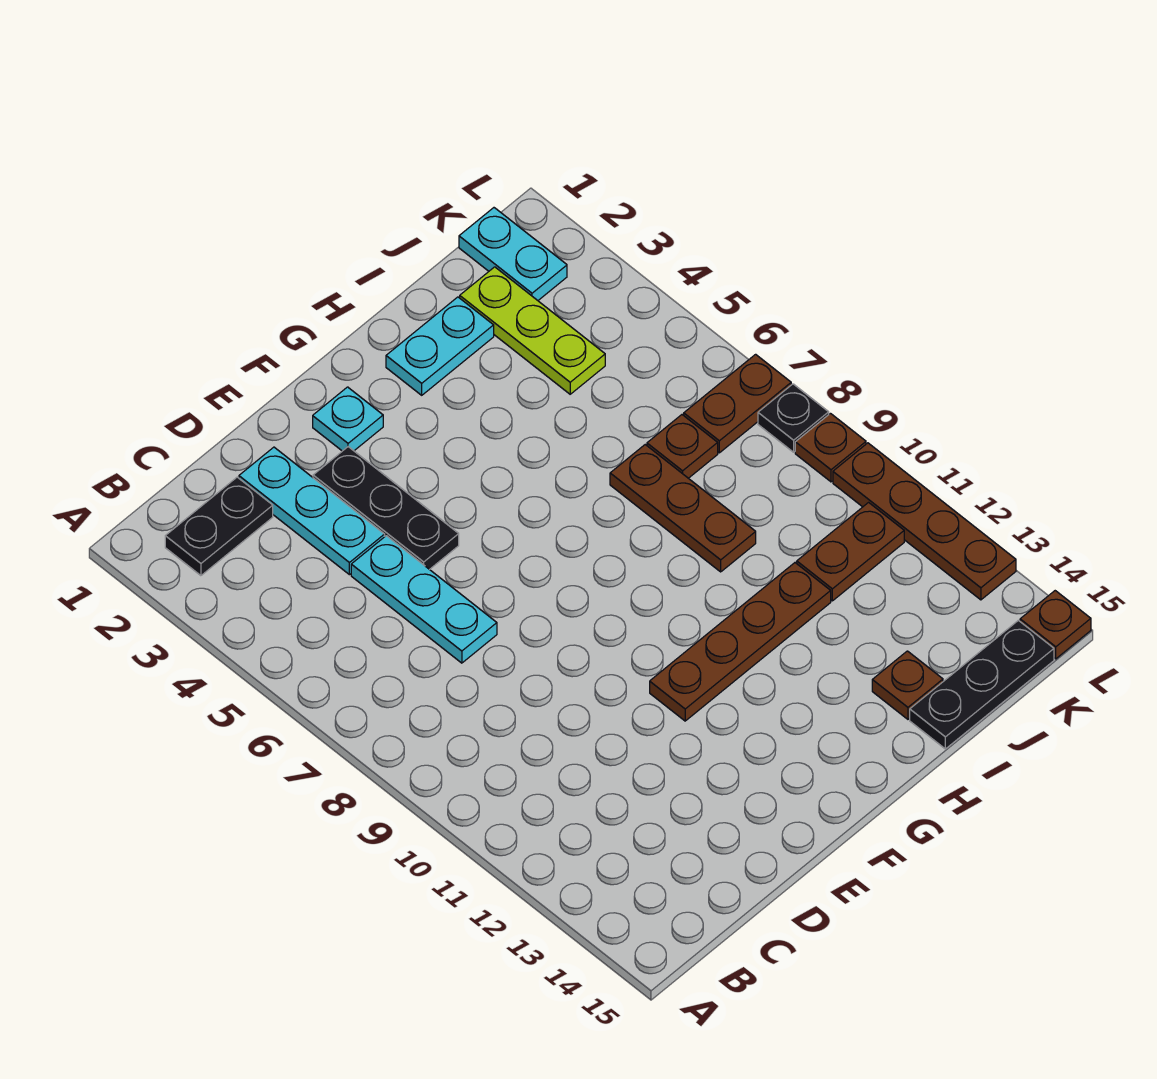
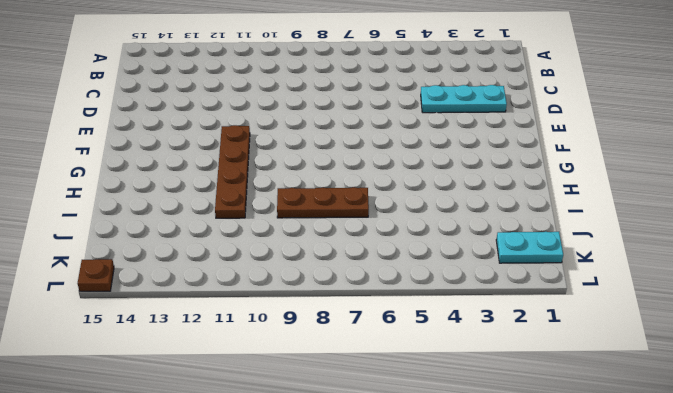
none -> black plate B2:C2 level 1
none -> cyan plate D5:D7 level 1
none -> black plate E3:E5 level 1

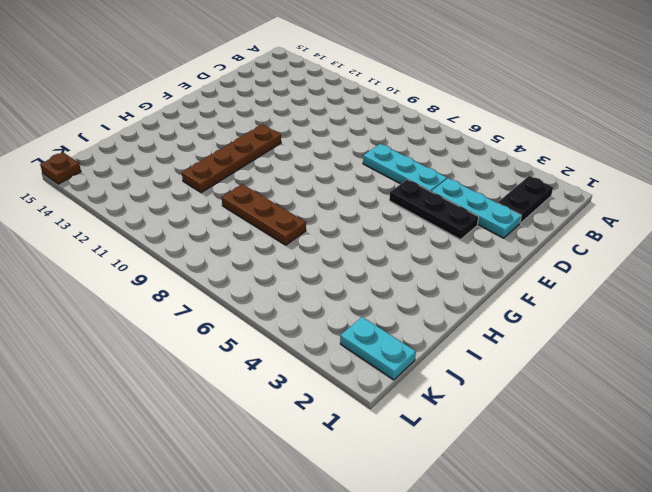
none -> cyan plate F2 level 1
none -> cyan plate H2:I2 level 1
none -> brown plate I14 level 1

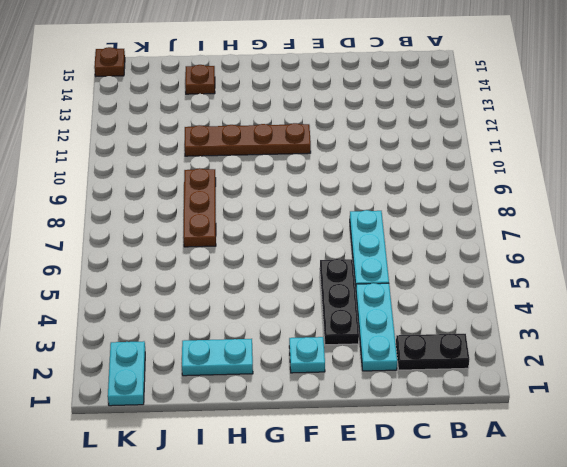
none -> black plate I15:K15 level 1
none -> lime plate J2:J4 level 1
none -> brown plate J7 level 1

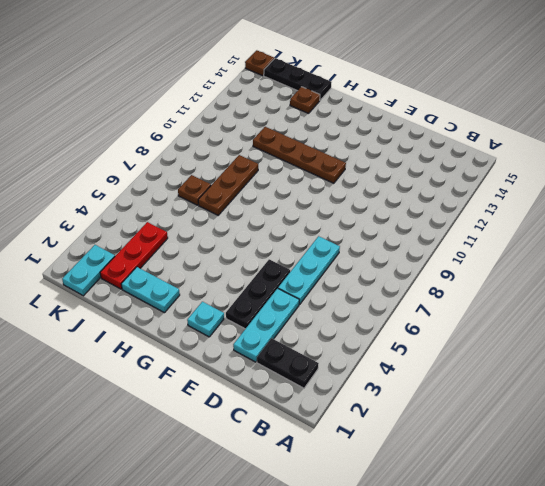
red plate J2:J4 level 1 -> lime plate J2:J4 level 1
none -> brown plate J11:K11 level 1
none -> brown plate K7:L7 level 1
none -> black plate L8 level 1

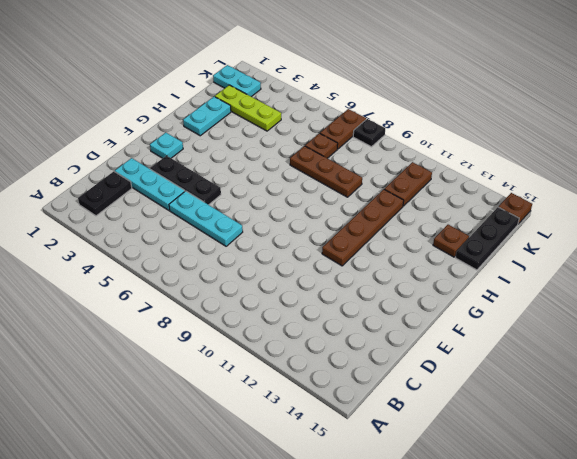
none -> brown plate L9 level 1
none -> brown plate L10:L13 level 1

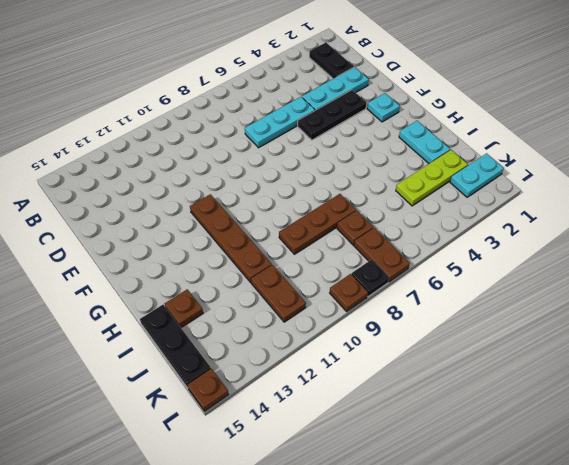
none -> brown plate L10:L13 level 1

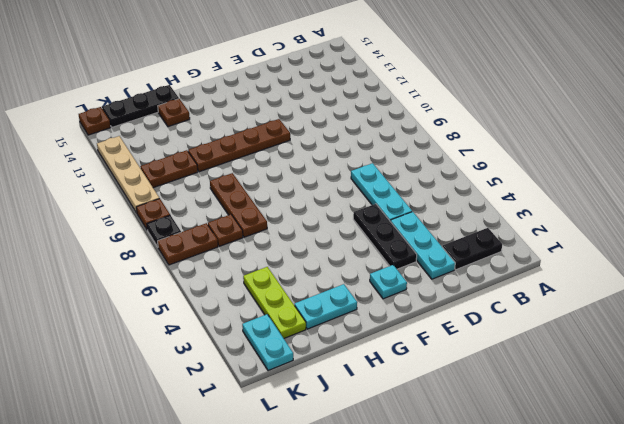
tan plate L10:L13 level 1 -> brown plate L10:L13 level 1

